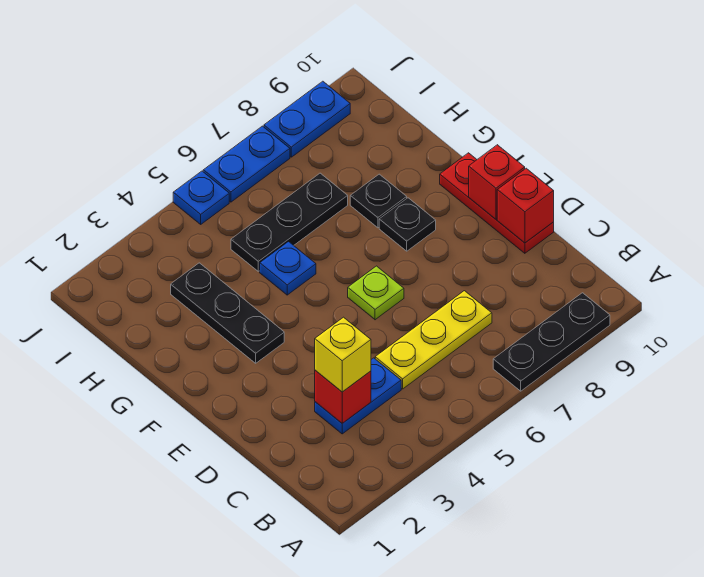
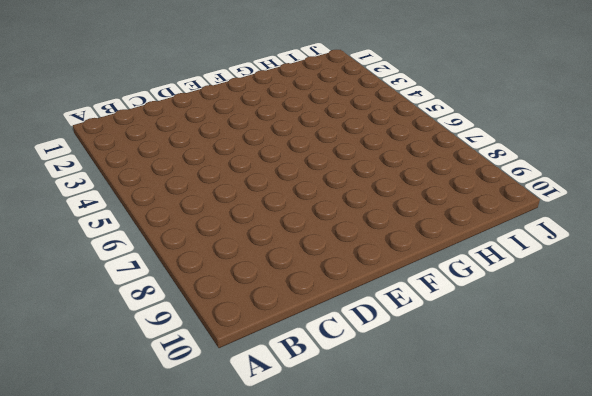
none -> black plate A7:A9 level 1
none -> blue plate C3:C4 level 1
none -> yellow plate C5:C7 level 1

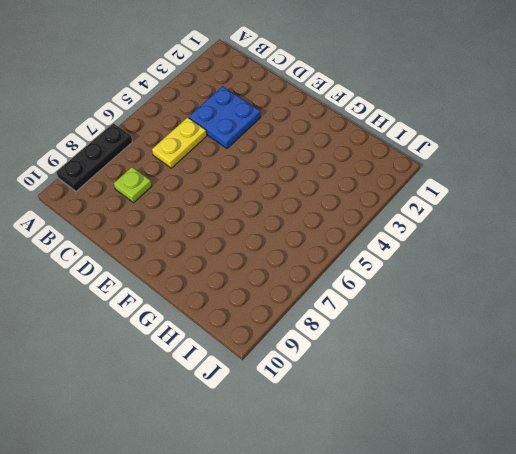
blue plate C3:D4 level 1 -> blue plate C3:C4 level 1
yellow plate C5:C6 level 1 -> yellow plate C5:C7 level 1
lime plate C8 level 1 -> lime plate E6 level 1
none -> red plate D10:F10 level 1
none -> black plate F3:H3 level 1
none -> black plate F8 level 1

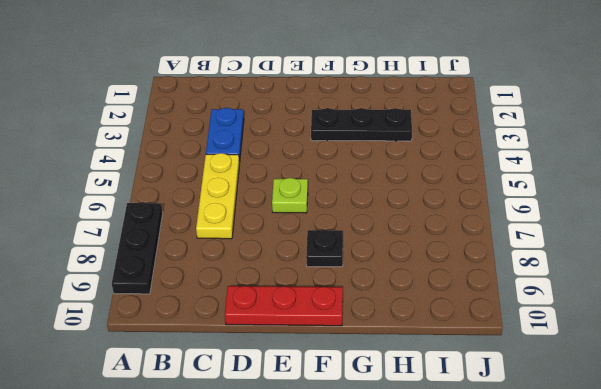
none -> blue plate G5 level 1
none -> black plate G8 level 1
none -> black plate H5:H7 level 1

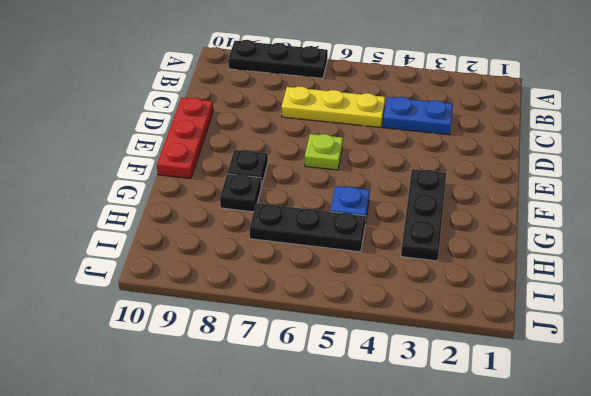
none -> blue plate J5 level 1
none -> blue plate J6:J7 level 1
none -> blue plate J8:J9 level 1

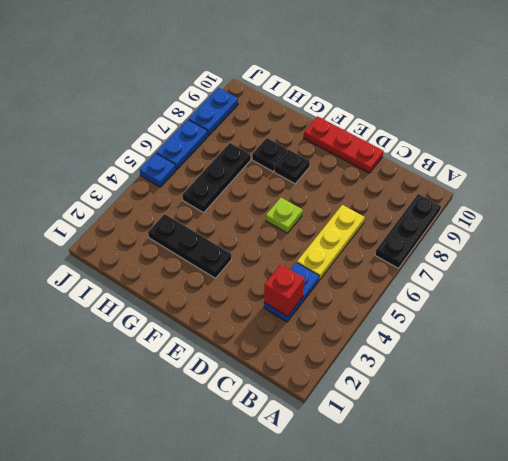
none -> blue plate G5 level 1
none -> red brick D10 level 2
none -> red brick E10 level 2

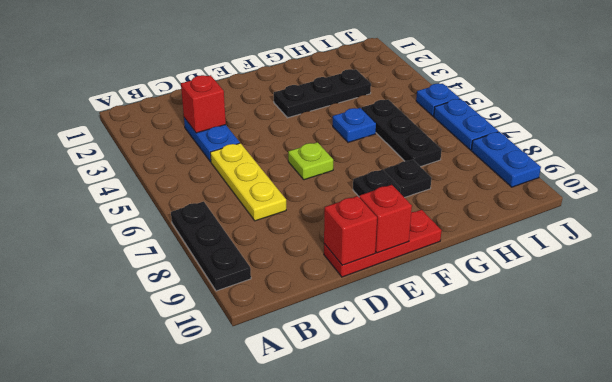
none -> yellow brick C3 level 3

